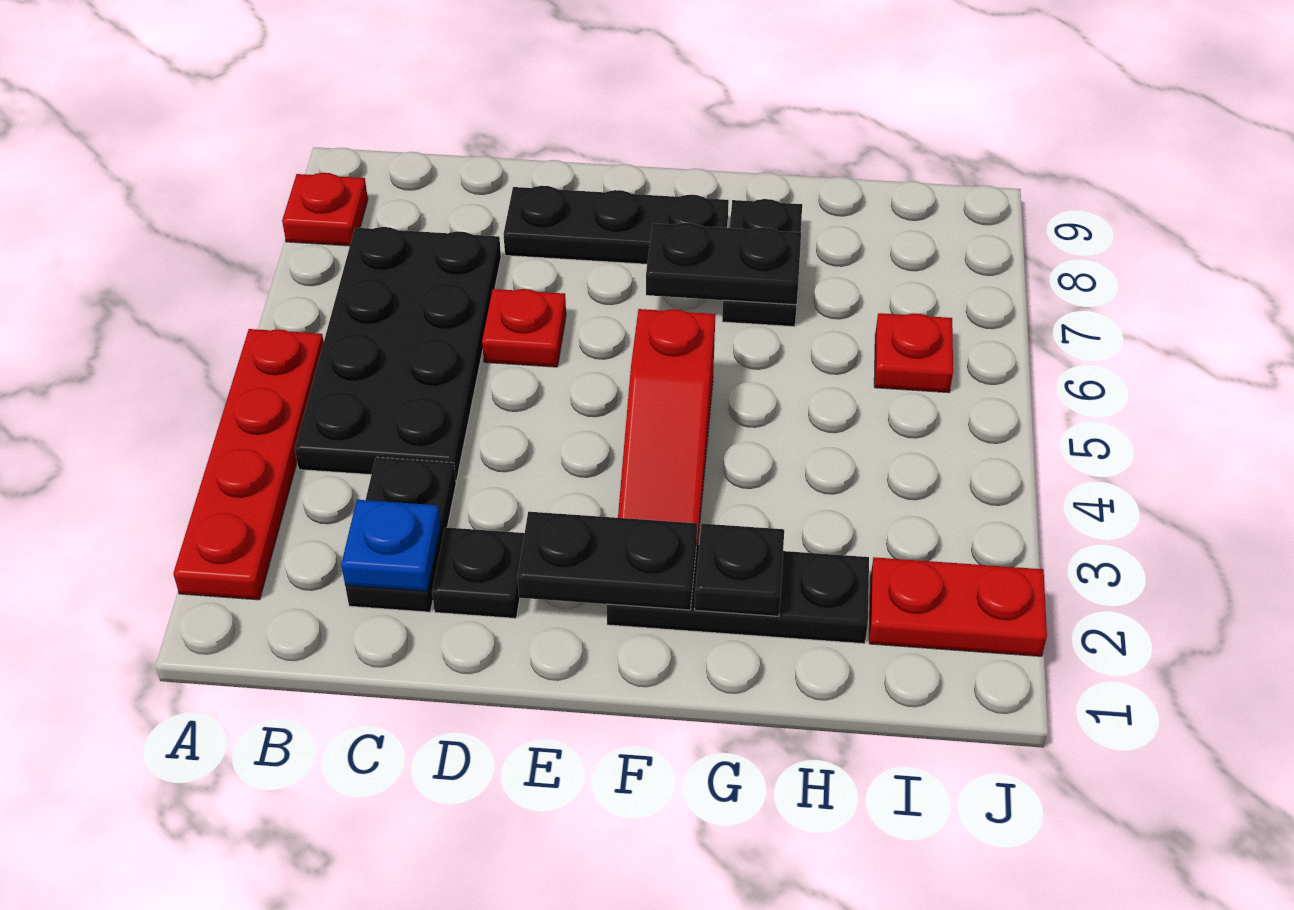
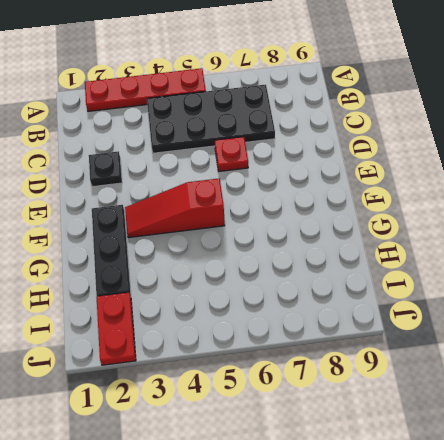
none -> red plate A8 level 1
none -> black plate C2:C3 level 1
none -> black plate D8:F8 level 1

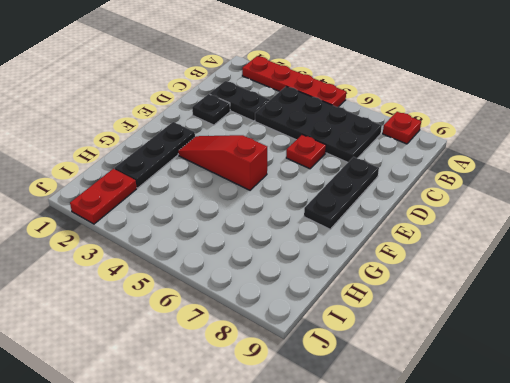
none -> black plate G7:G8 level 1
none -> red plate I6 level 1
none -> blue plate C2 level 2

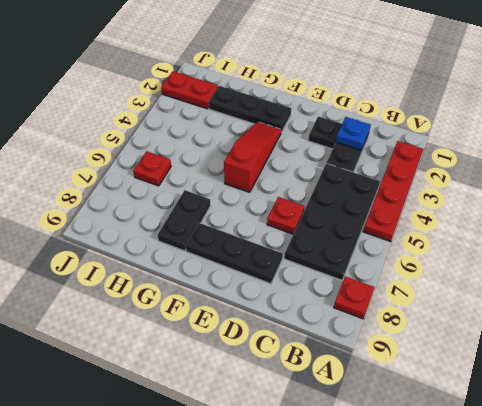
none -> black plate E2:F2 level 2
none -> black plate F7:G7 level 2
none -> black plate G2 level 2

